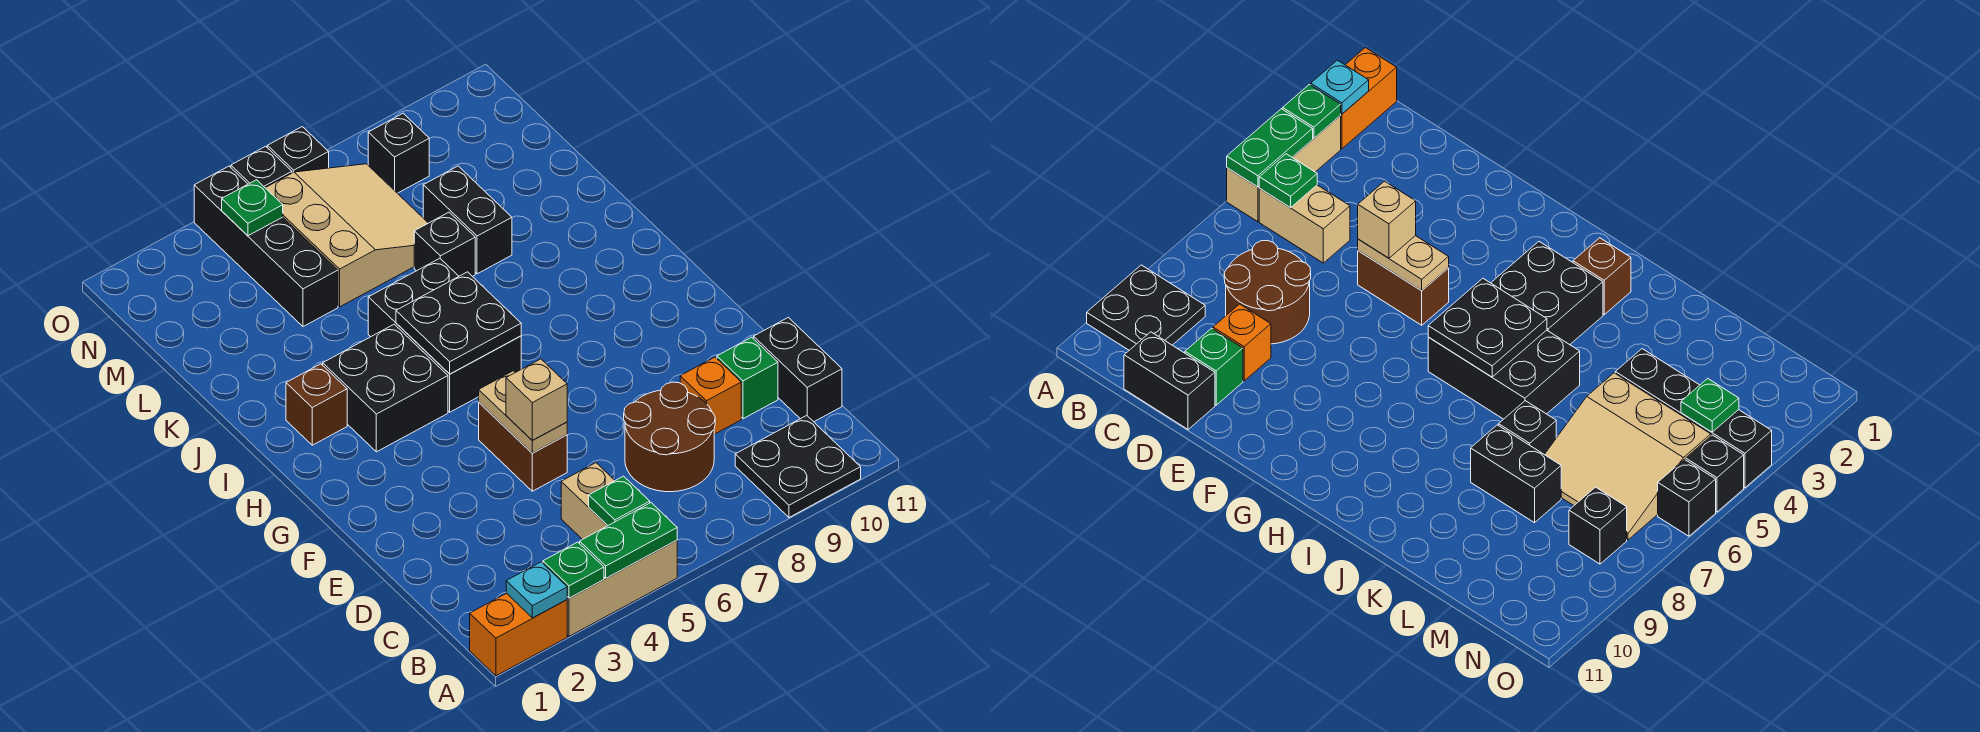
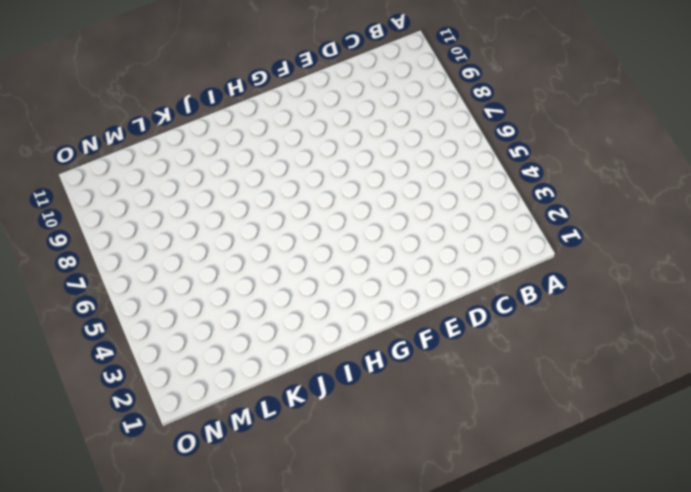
none -> orange brick A1:A2 level 1
none -> tan brick A3:A5 level 1
none -> black plate A9:B10 level 1

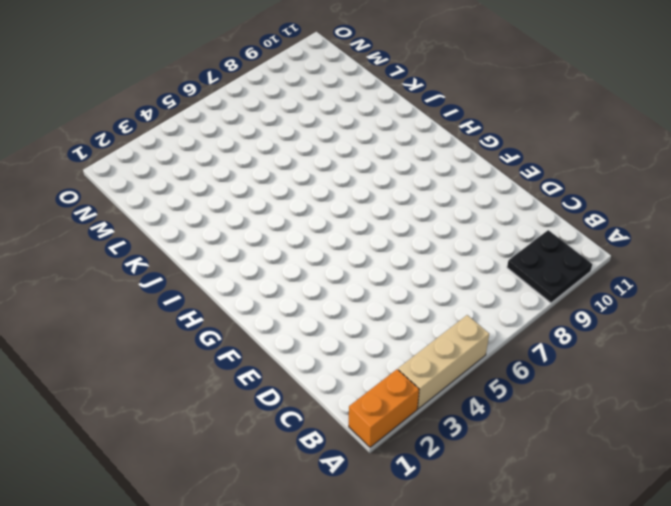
none -> tan brick B5:C5 level 1
none -> brown round brick C7:D8 level 1
none -> black brick C11:D11 level 1

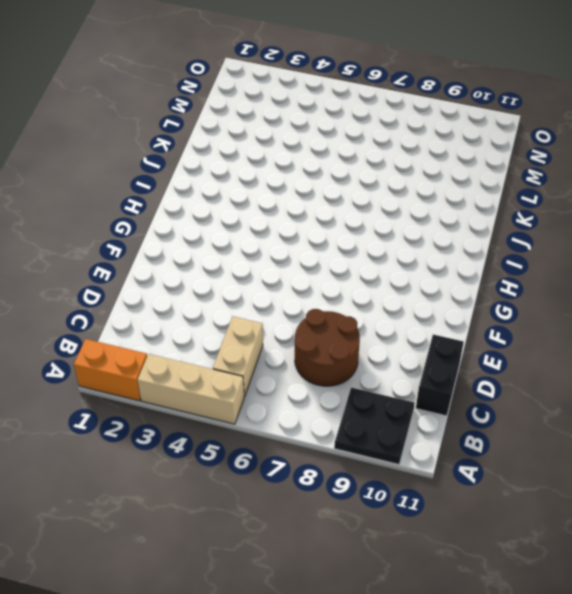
none -> orange brick D9 level 1
none -> green brick D10 level 1
none -> brown brick E5:F5 level 1

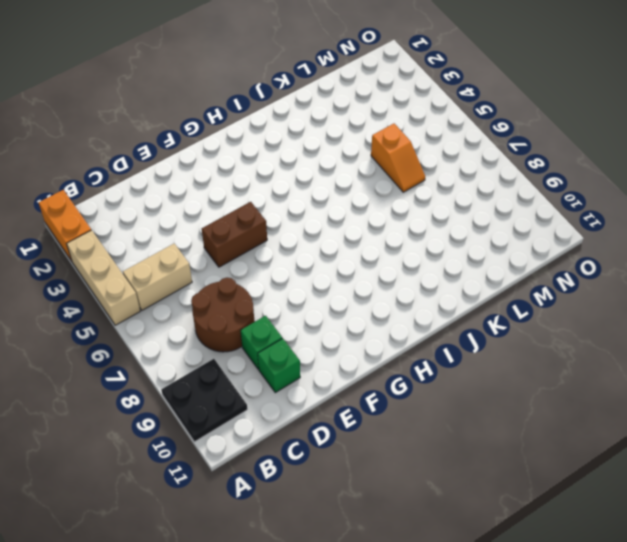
green brick D9 level 1 -> orange brick D9 level 1
orange slope L5:L6 level 1 top 5 -> tan slope L5:N7 level 1 top 5
none -> black brick C11:D11 level 1
none -> black brick H3:I4 level 1
none -> black brick H5:J6 level 1

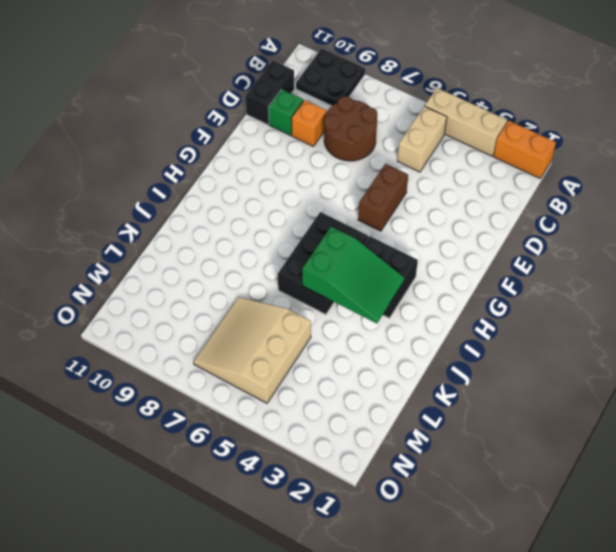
green slope I3:J5 level 2 top 5 -> black plate H5:I6 level 2
none -> brown brick I2 level 1
none -> black brick K7 level 1
none -> black brick K8:L8 level 1

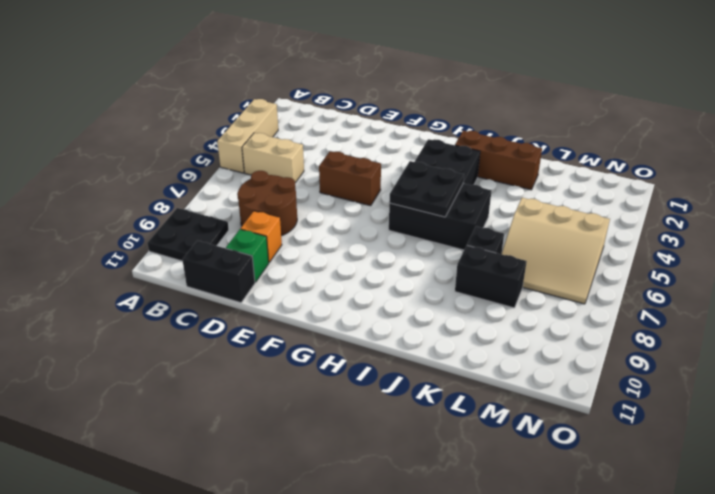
brown brick I2:K2 level 1 -> brown brick I2 level 1
none -> orange brick A1:A2 level 1
none -> black brick L4:O4 level 1
none -> black brick N8 level 1

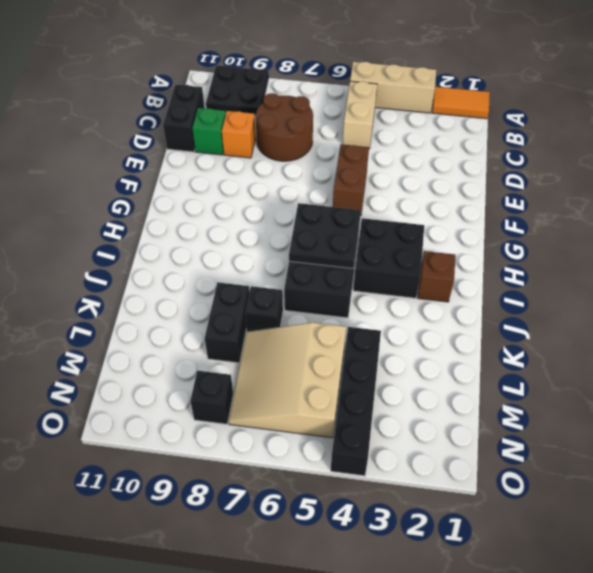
orange tile A1:A2 level 1 -> orange brick A1:A2 level 1
none -> black brick O5 level 1
none -> black brick O6 level 1
none -> cyan plate A2 level 2

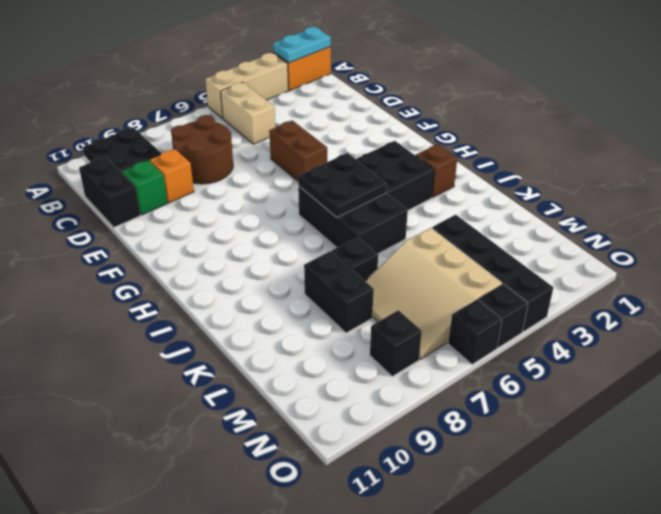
cyan plate A1:A2 level 2 -> cyan plate A2 level 2
none -> green plate A3 level 2
none -> green plate A4:A5 level 2
none -> green plate B5 level 2

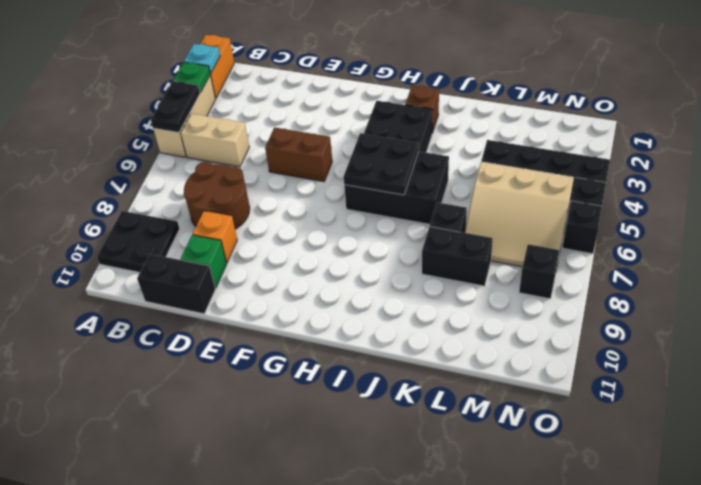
black plate A4:A5 level 2 -> green plate A4:A5 level 2
none -> green plate B5 level 2
none -> tan plate E5:F5 level 2
none -> green plate N4 level 2

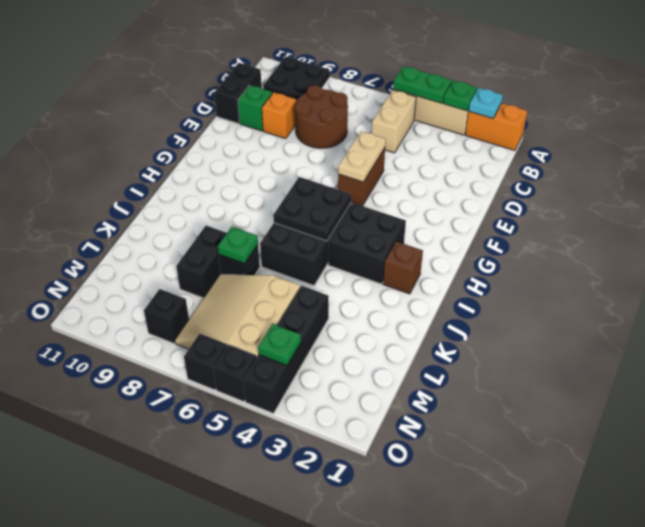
green plate K7 level 2 -> green plate B5 level 2
none -> tan brick E5 level 3

